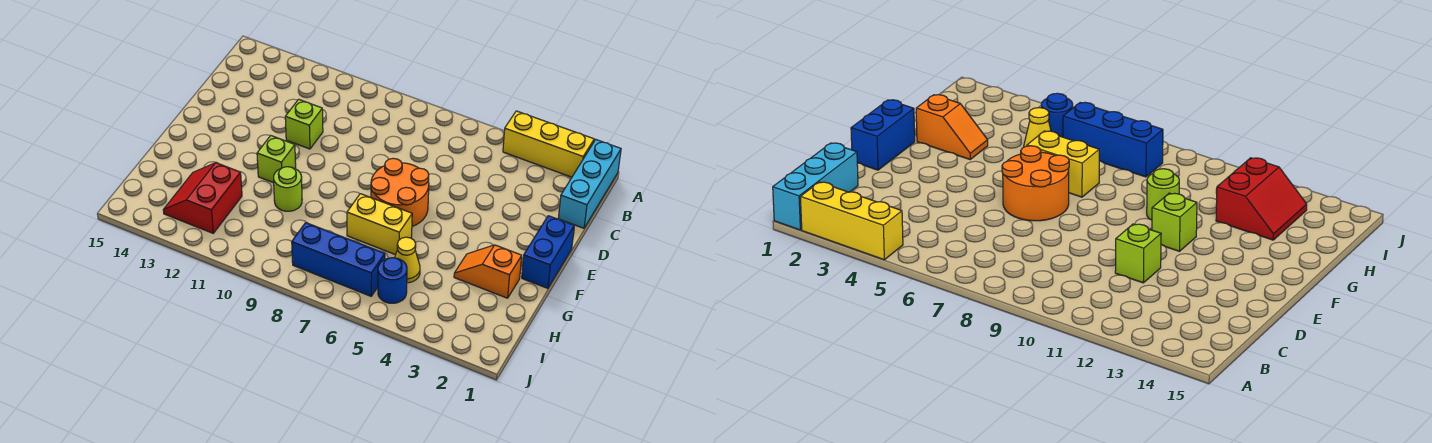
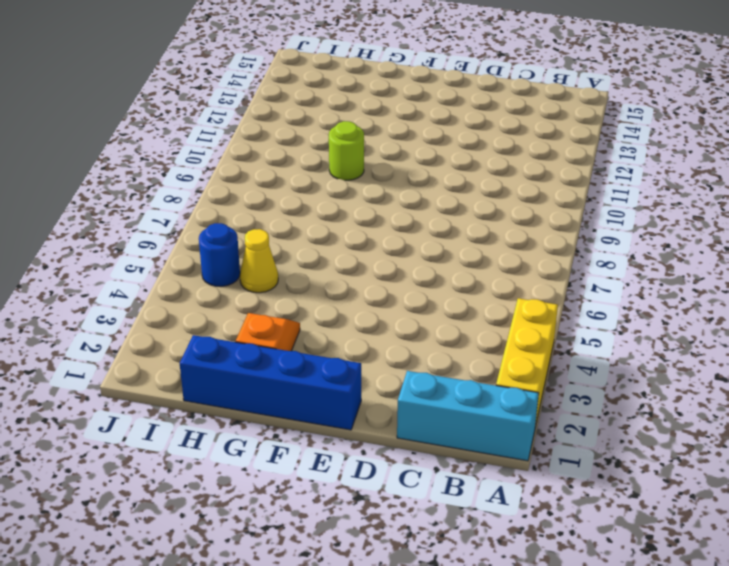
blue brick E1:H1 level 1 -> blue brick E1:F1 level 1
none -> lime brick D11 level 1
none -> orange round brick E6:F7 level 1
none -> lime brick F11 level 1

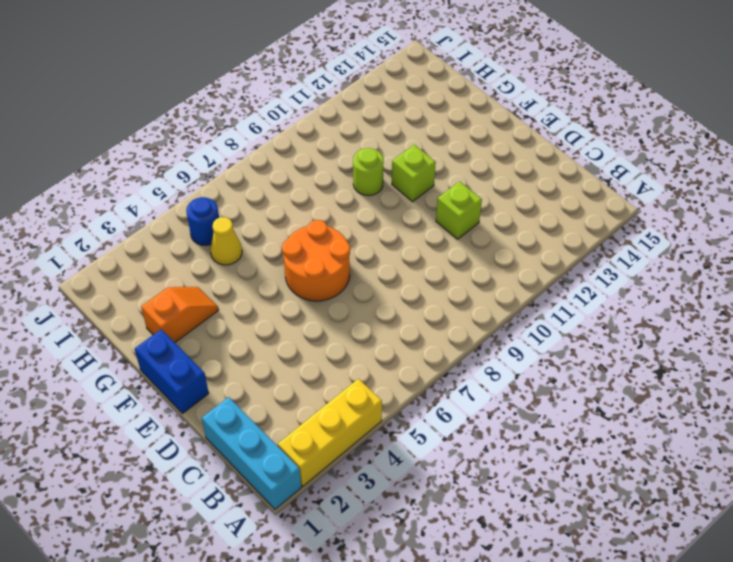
none -> yellow brick G6:G7 level 1
none -> red slope H12:I13 level 1 top 12
none -> blue brick I6:I8 level 1

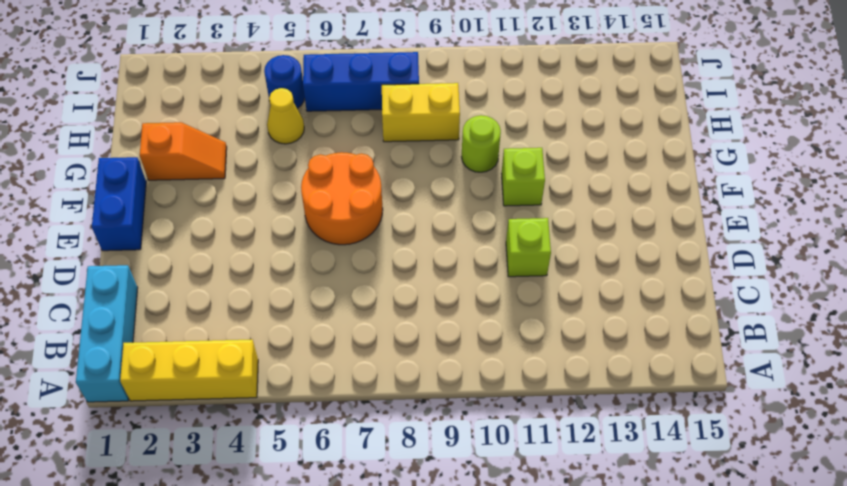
yellow brick H8:H9 level 1 -> yellow brick G6:G7 level 1
none -> red slope H12:I13 level 1 top 12

